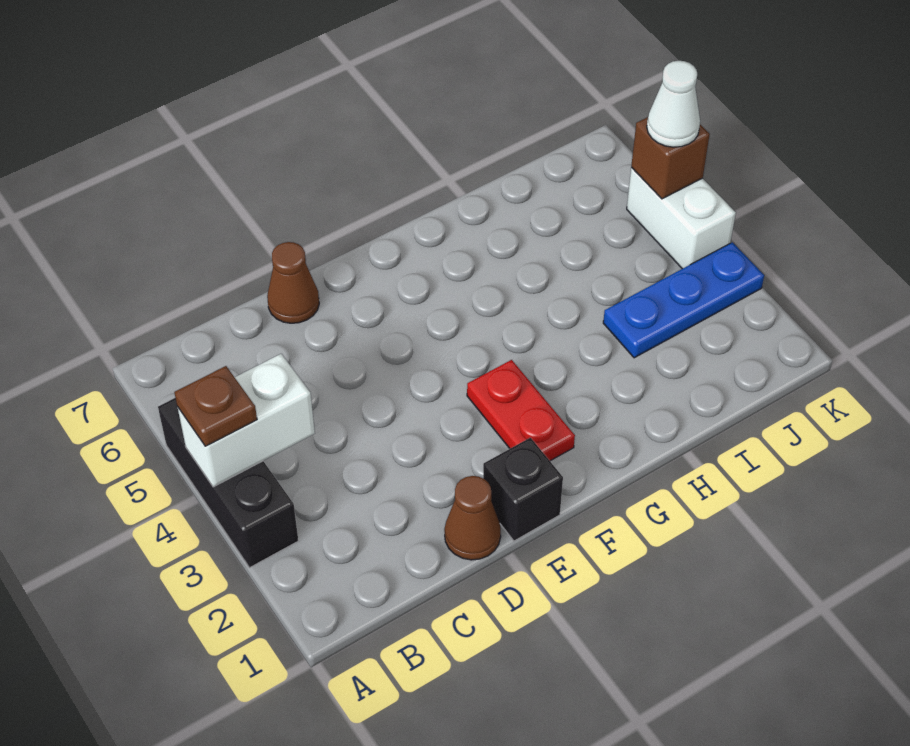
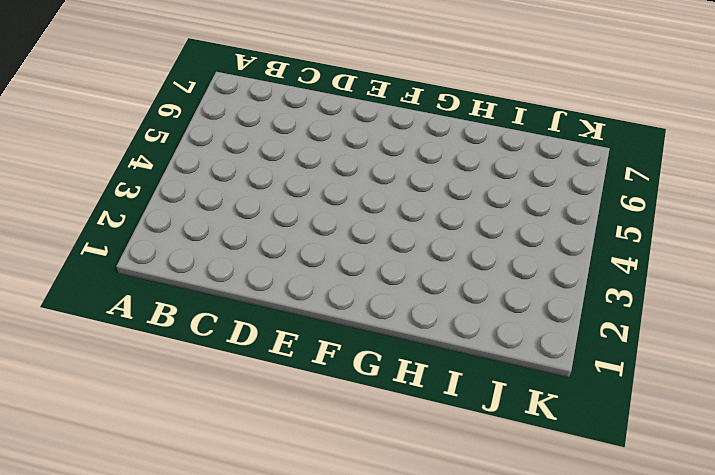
none -> black brick A3:A5 level 1
none -> brown cone D1 level 1

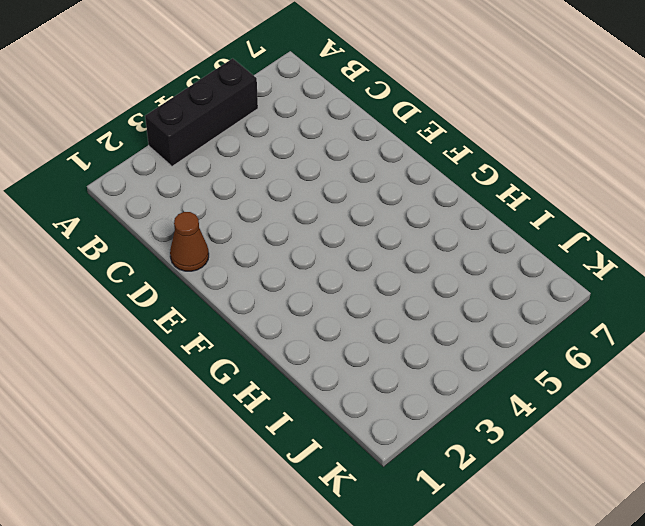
none -> brown cone D7 level 1
none -> black brick E1 level 1

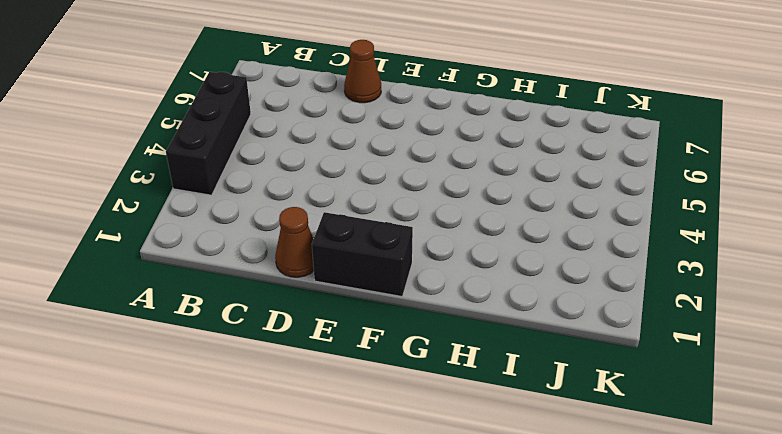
black brick E1:F1 level 1 -> black brick E1 level 1
none -> red plate F2:F3 level 1
none -> blue plate I3:K3 level 1

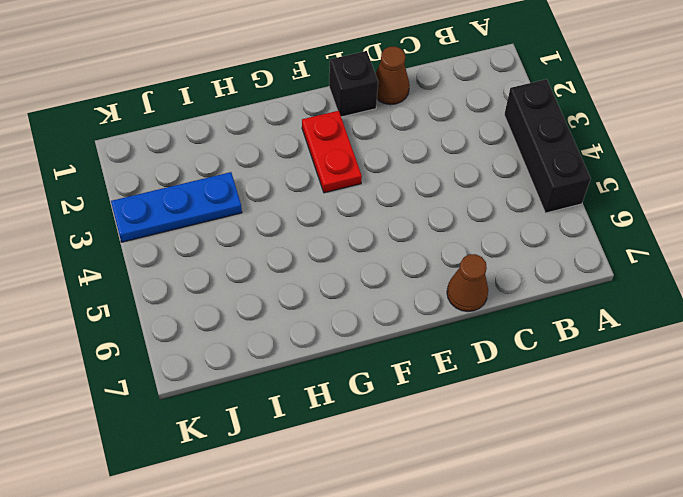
none -> white brick K4:K5 level 1
none -> white brick A4:B4 level 2

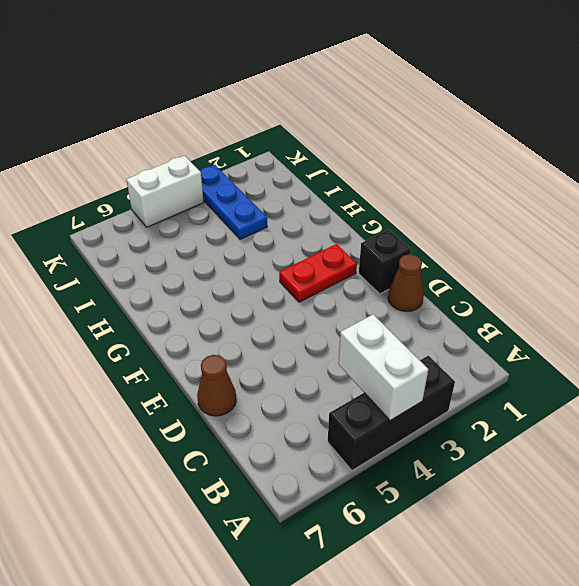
none -> brown brick K5 level 2
none -> brown plate A4 level 3

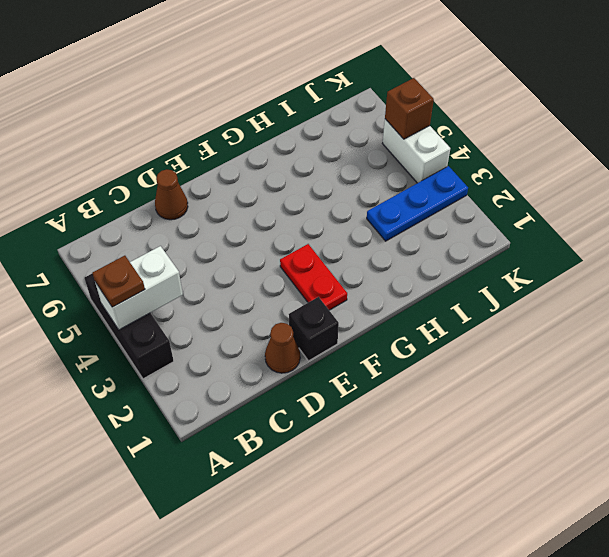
none -> white cone K5 level 3

